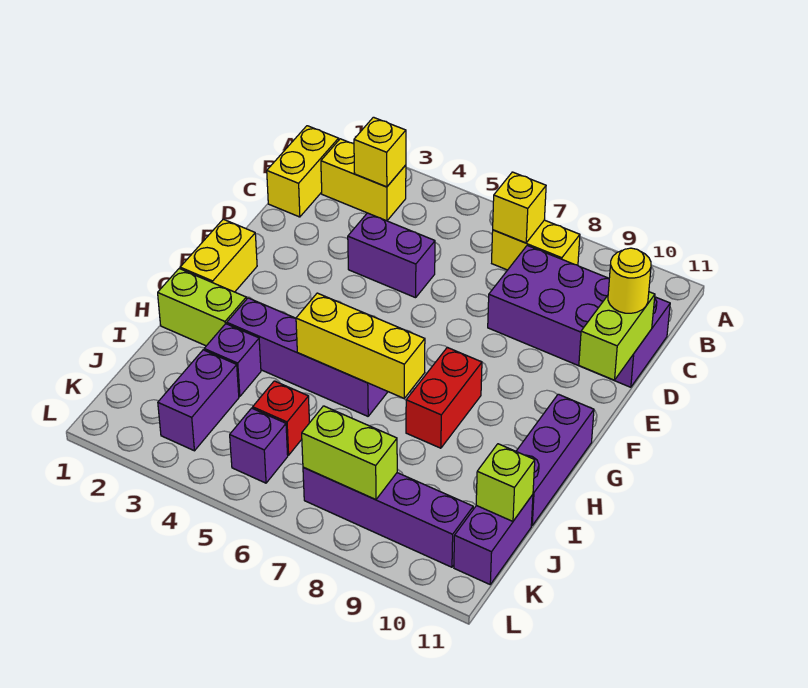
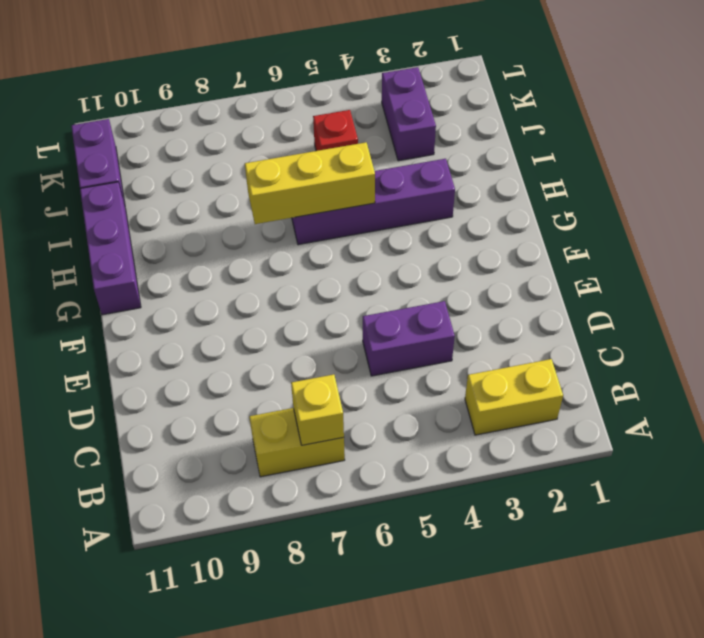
none -> yellow brick B1:C1 level 1
none -> purple brick C8:D11 level 1
none -> yellow brick F1:G1 level 1

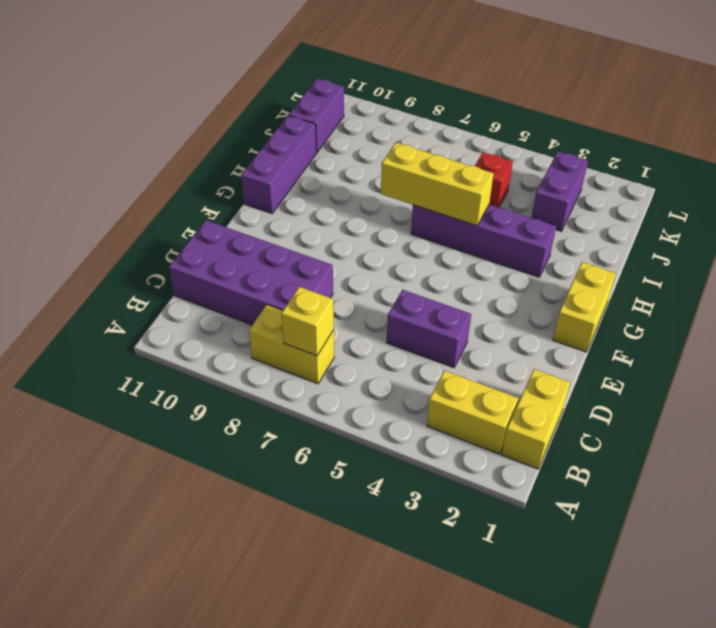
none -> red brick G8:H8 level 1
none -> lime brick H1:H2 level 1
none -> purple brick I3 level 1

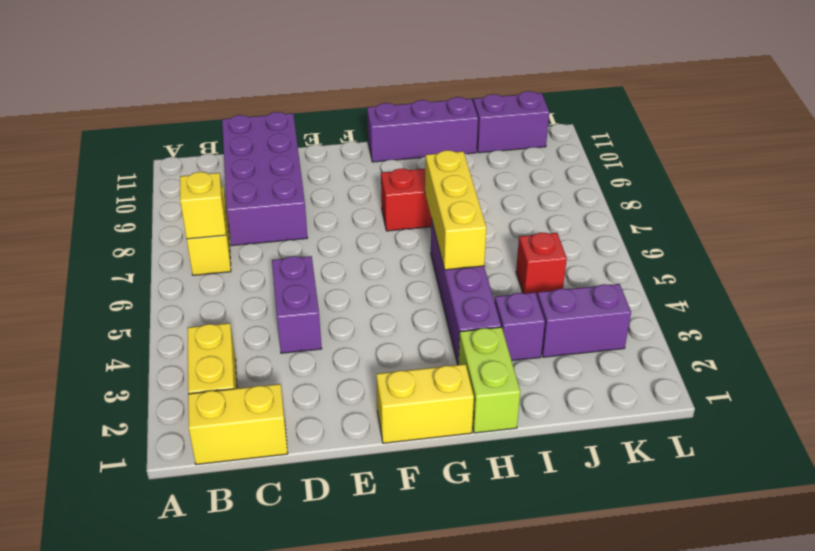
none -> purple brick K5 level 1
none -> purple brick K7:K10 level 1
none -> yellow brick B3 level 2

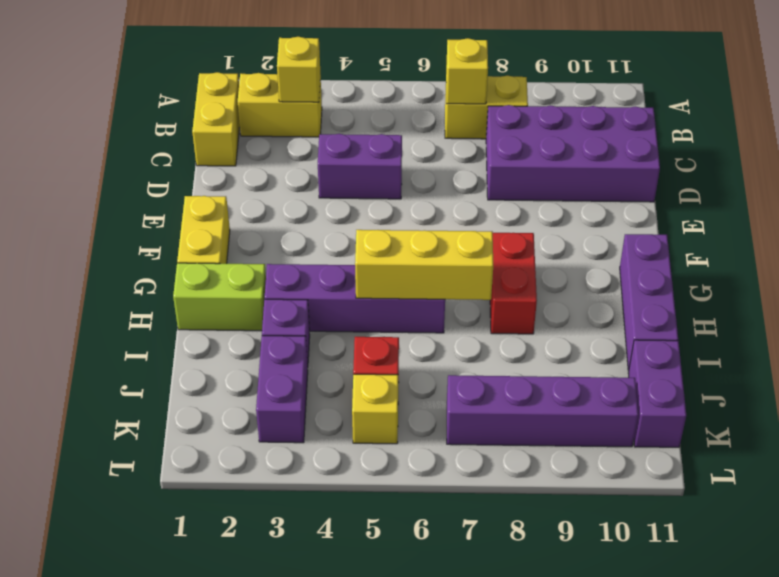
yellow brick K5 level 1 -> purple brick K5 level 1
none -> lime brick D11:E11 level 2
none -> lime brick J11 level 2
none -> lime brick K7:K8 level 2

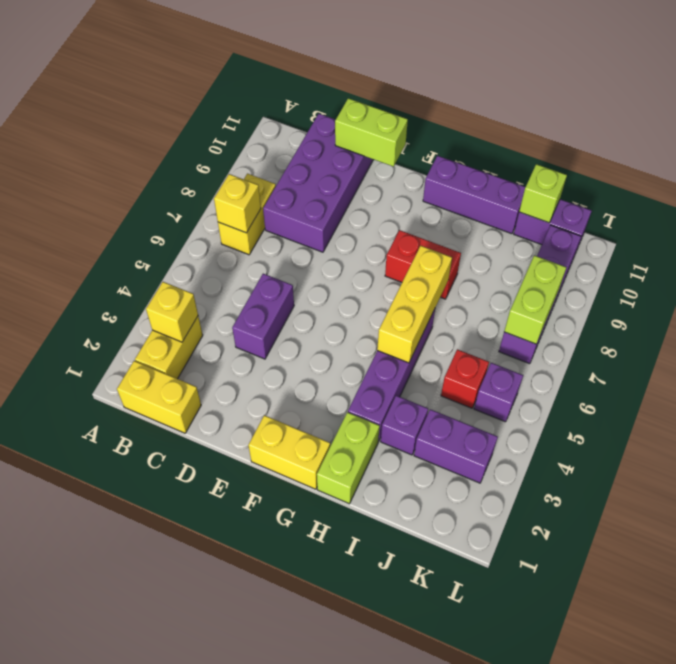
none -> yellow round brick D11 level 3

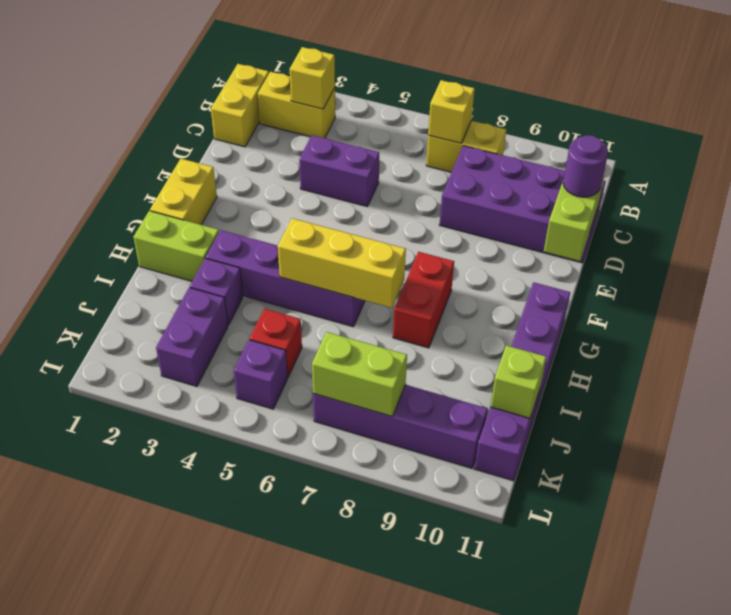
purple round brick D11 level 3 -> yellow round brick D11 level 3

